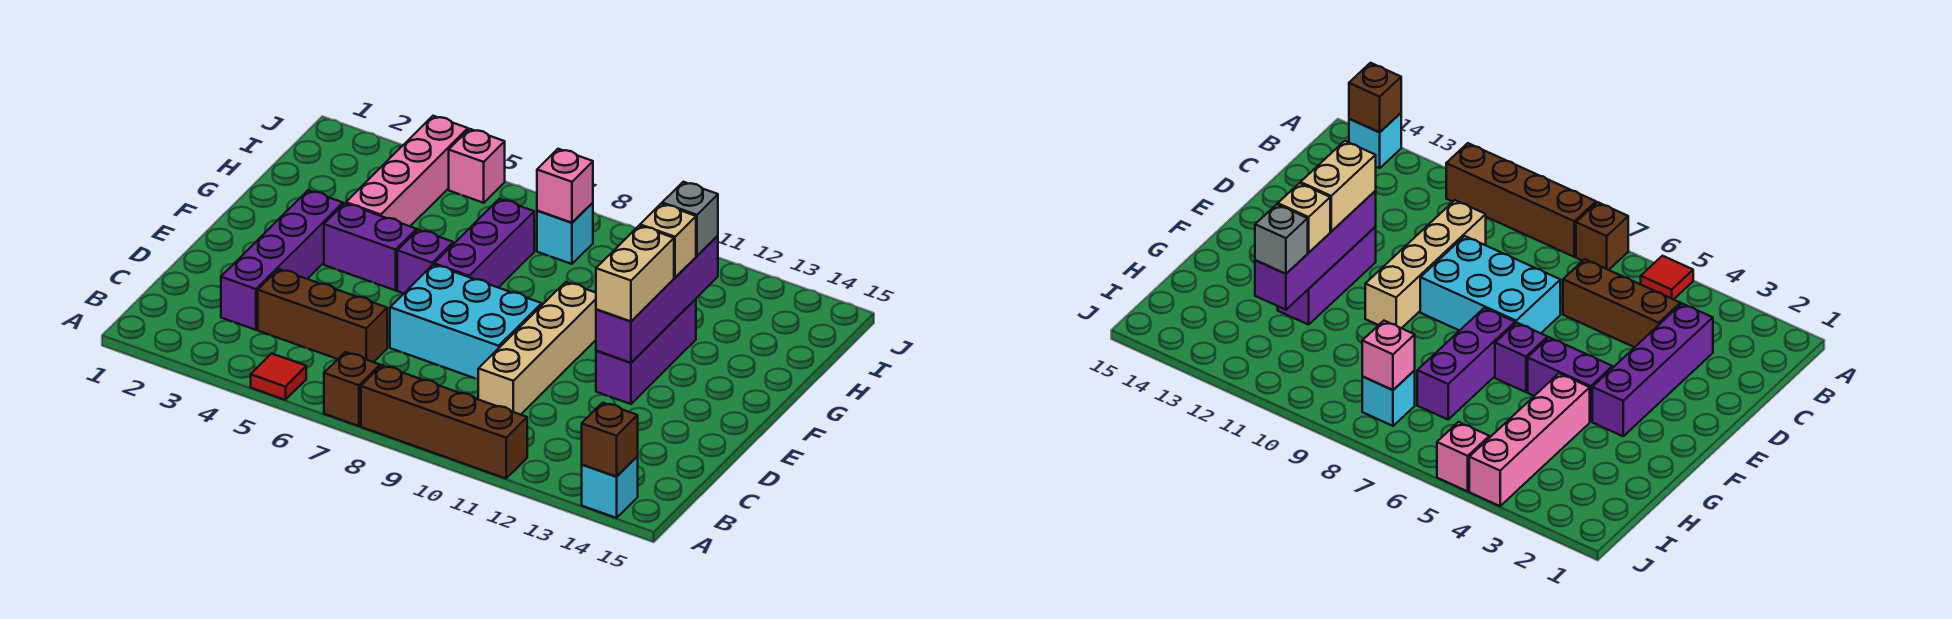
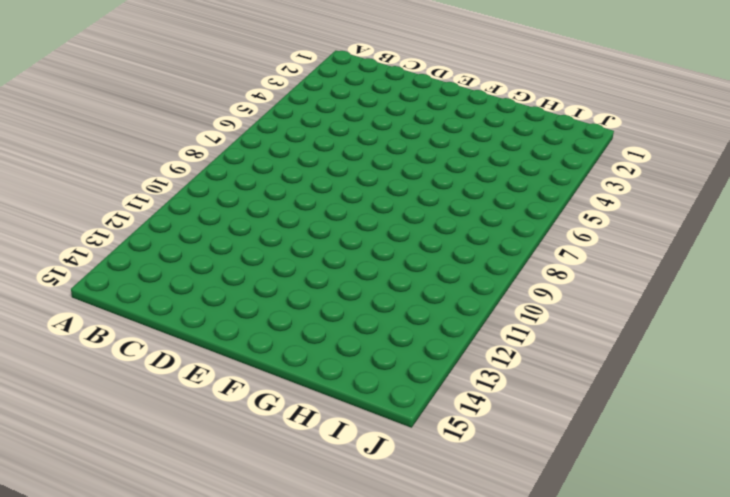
none -> red tile A5 level 1
none -> brown brick A7 level 1
none -> brown brick A8:A11 level 1

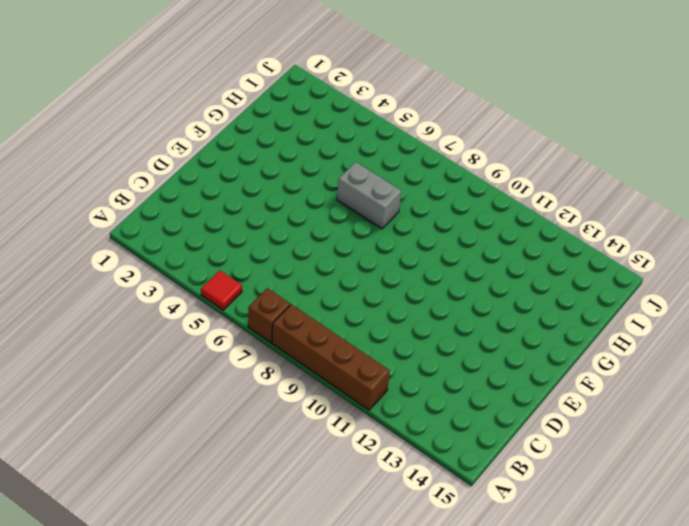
grey brick G6:G7 level 1 -> purple brick F7:H7 level 1
none -> cyan brick A14 level 1
none -> purple brick C3:F3 level 1
none -> brown brick C4:C6 level 1

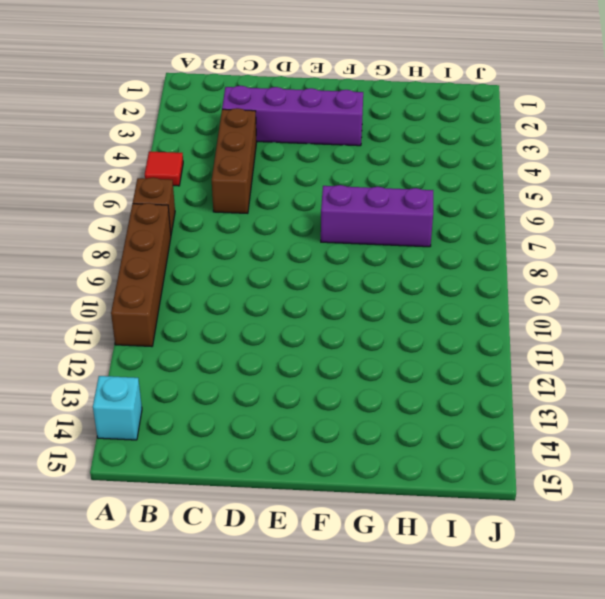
none -> tan brick C10:F10 level 1
none -> cyan brick D7:E9 level 1
none -> purple brick E12:G12 level 1

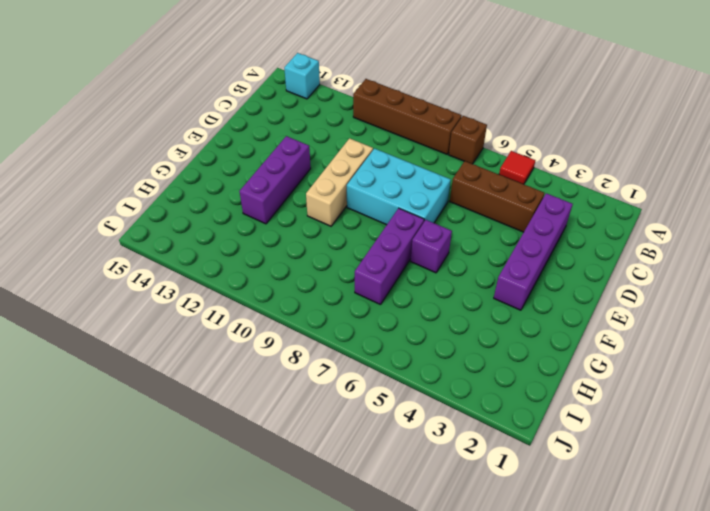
tan brick D10:F10 level 1 -> tan brick C10:F10 level 1
none -> purple brick F4:F5 level 1
none -> pink brick G4:J4 level 1
none -> cyan brick I8 level 1

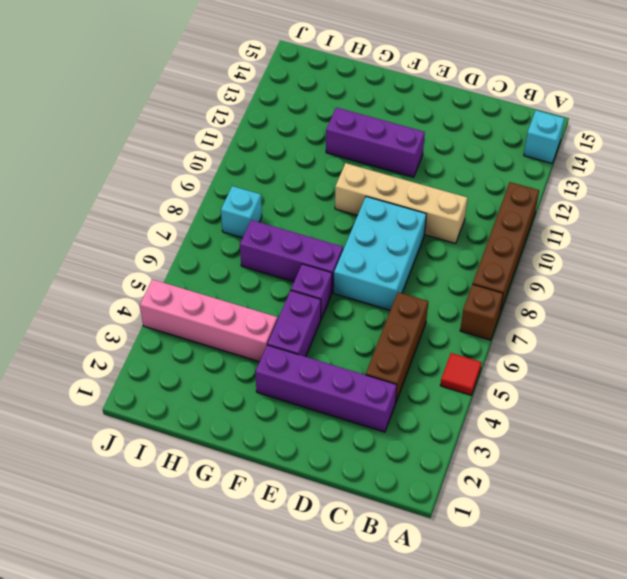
none -> pink brick J5 level 1
none -> brown brick A14 level 2
none -> purple brick E12:H12 level 2

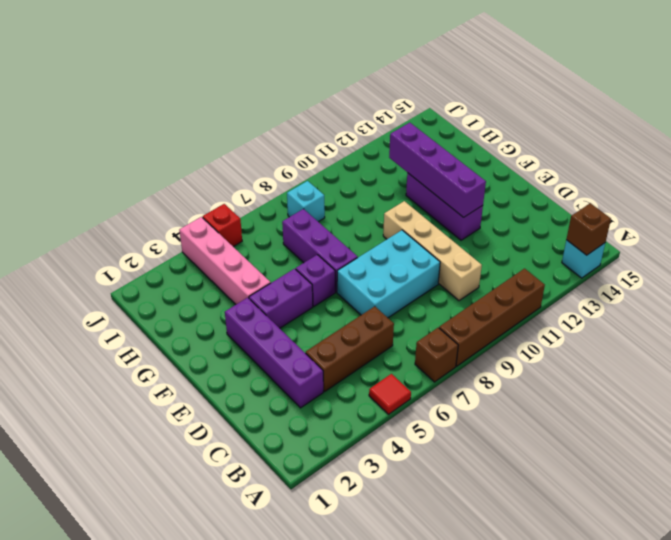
red brick J5 level 1 -> pink brick J5 level 1
none -> pink brick I8 level 2
none -> tan brick E12:F12 level 3
none -> tan brick G12 level 3

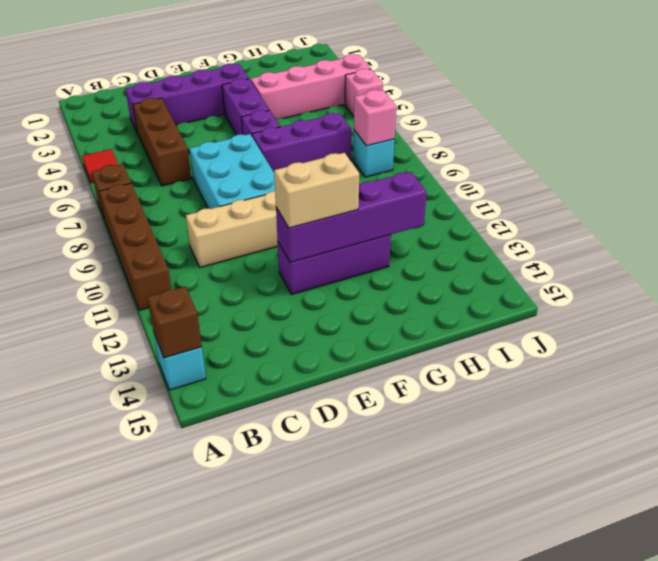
none -> tan brick G12 level 3
none -> grey brick H12 level 3

